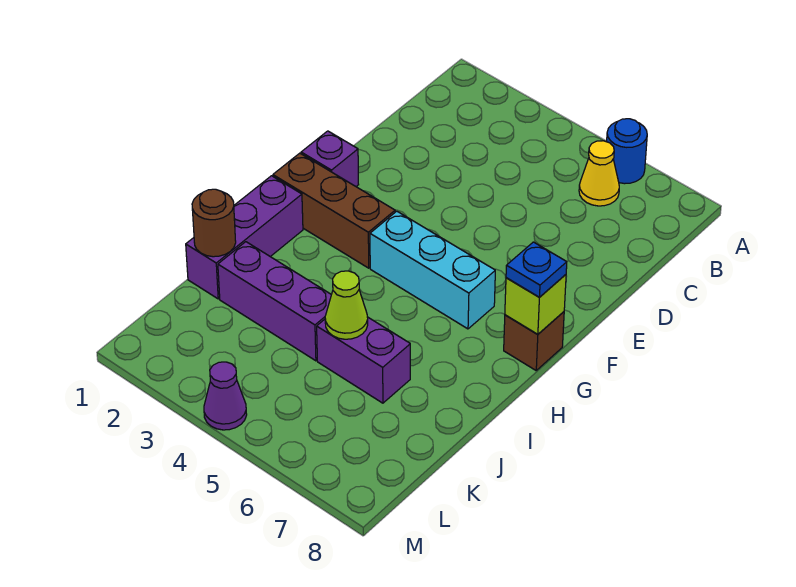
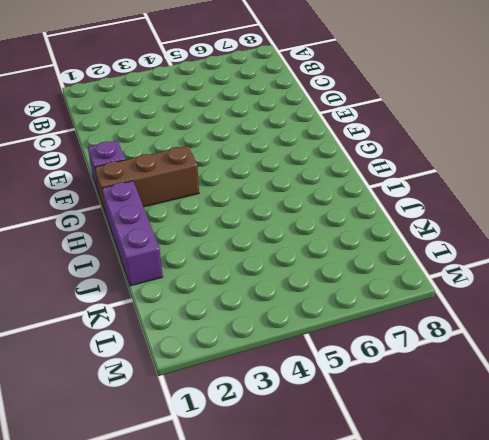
none -> blue round brick A6 level 1
none -> yellow cone B6 level 1
none -> cyan brick G4:G6 level 1

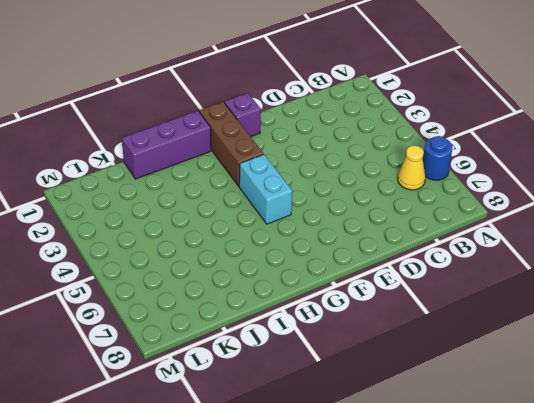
cyan brick G4:G5 level 1 -> cyan brick G4:G6 level 1
none -> brown brick G8 level 1
none -> purple brick J2:J4 level 1
none -> purple brick J5:J6 level 1

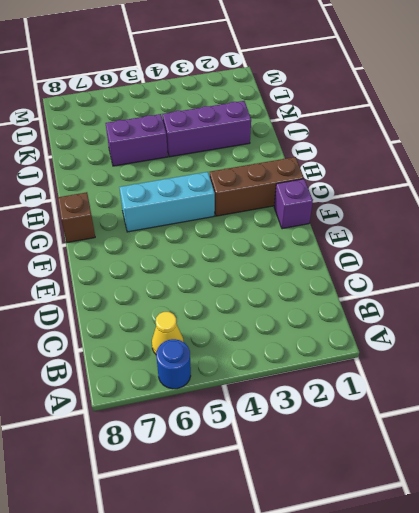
none -> purple brick H1:J1 level 1
none -> purple cone M4 level 1
none -> lime brick G8 level 2

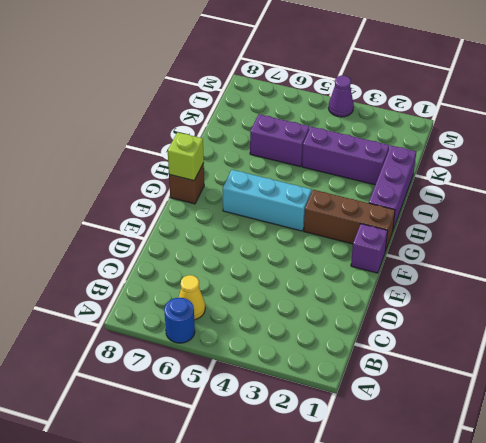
none -> brown round brick J1 level 2
none -> lime cone J5 level 2
none -> blue plate G8 level 3

